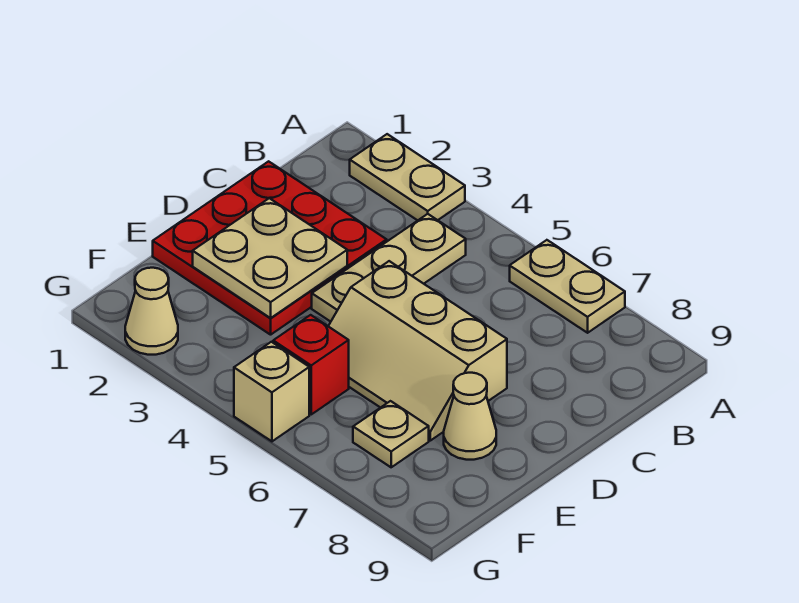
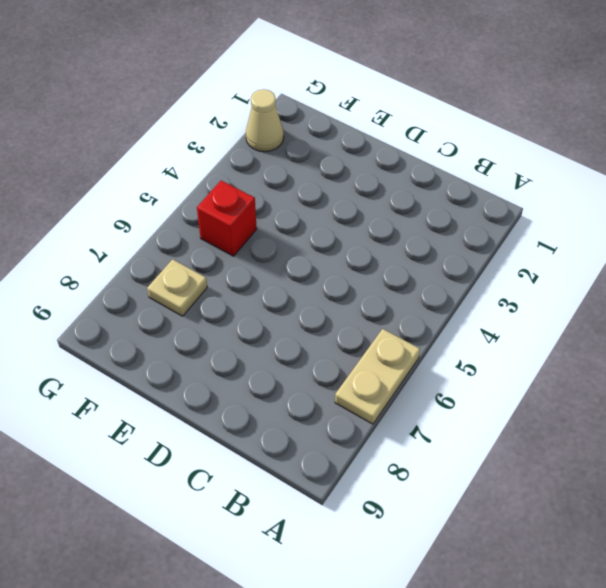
none -> tan plate A2:A3 level 1
none -> tan plate B4:D4 level 1

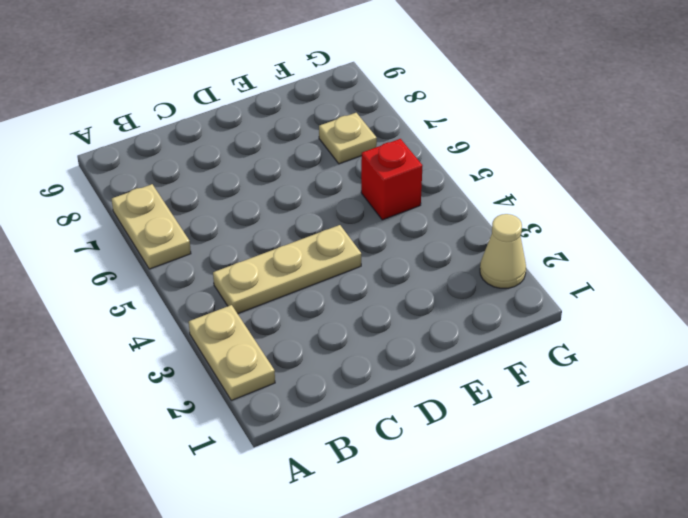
none -> red plate C1:E3 level 1
none -> tan slope D5:E7 level 1 top D

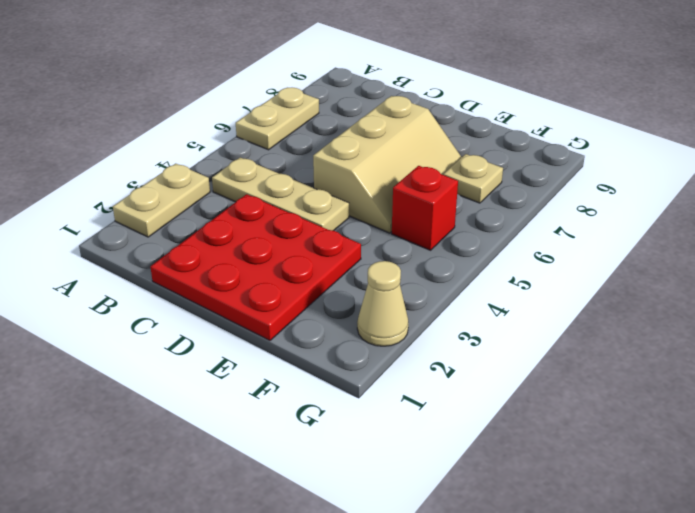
none -> tan cone E8 level 1
none -> tan brick G5 level 1

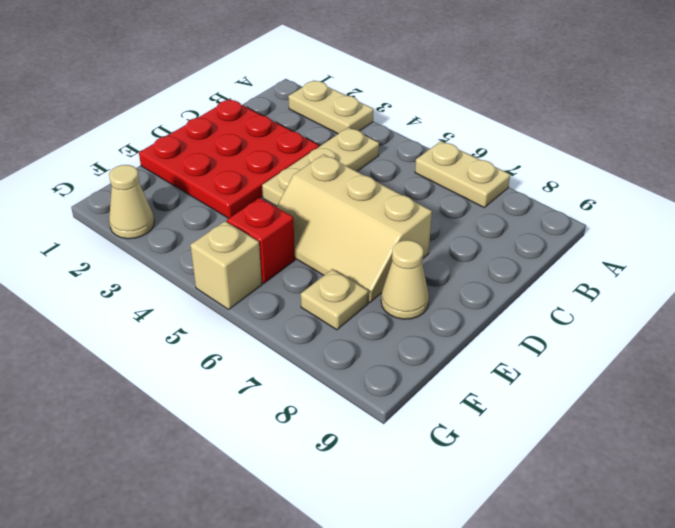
none -> tan plate D2:E3 level 2

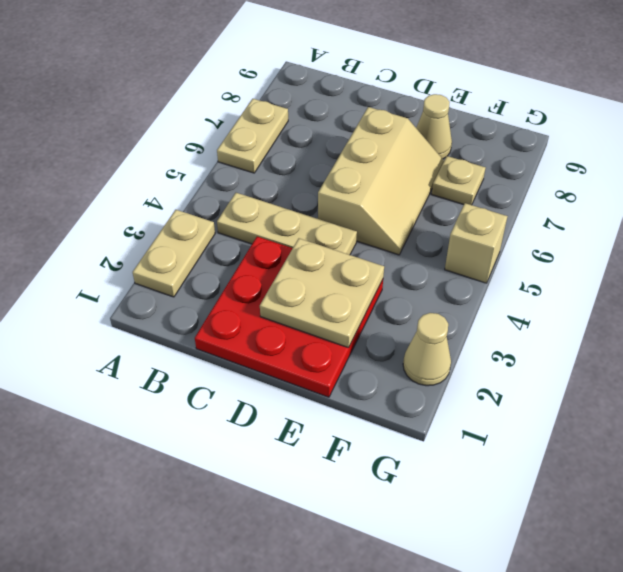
none -> red brick F5 level 1

